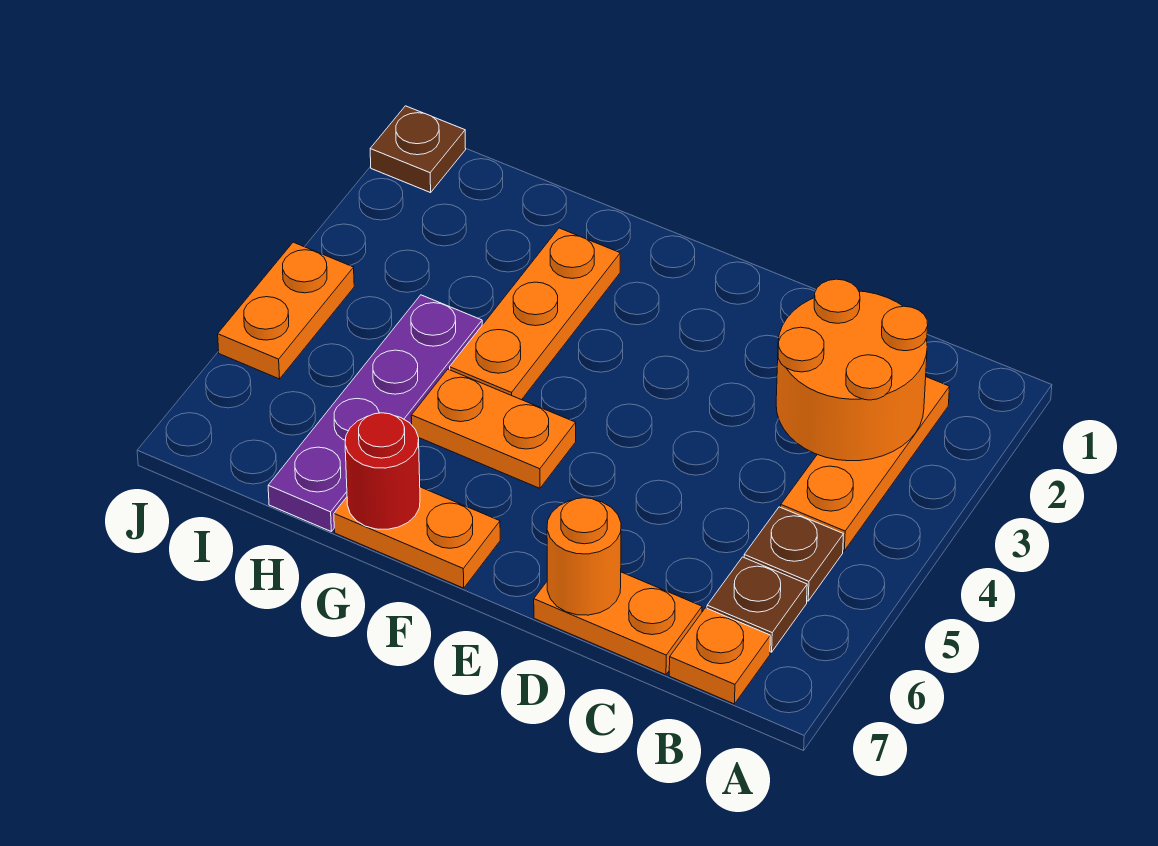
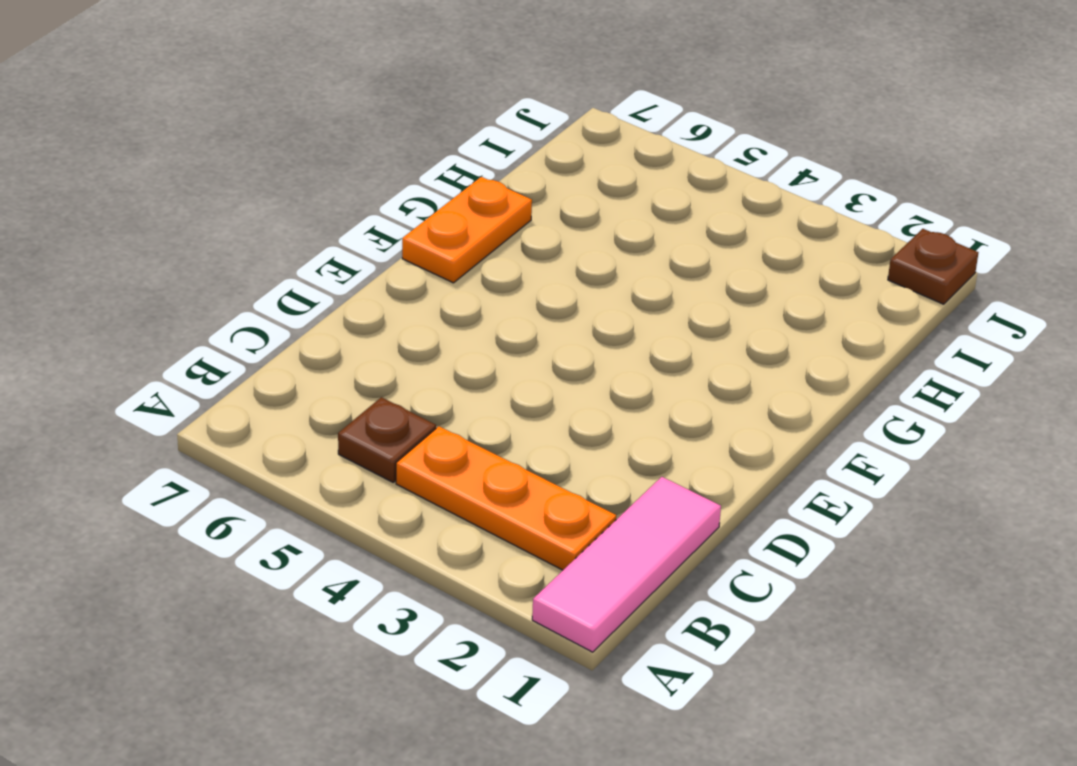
pink tile A1:C1 level 1 -> none
none -> brown plate B6 level 1
none -> orange plate B7 level 1
none -> orange plate C7:D7 level 1

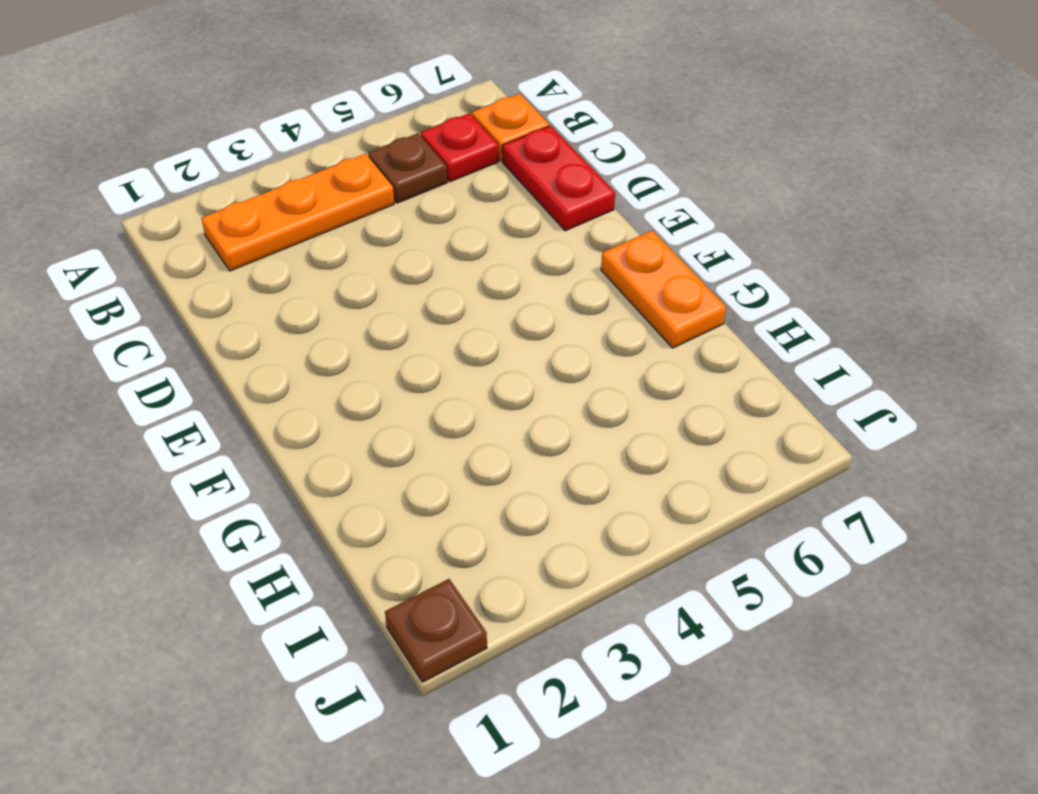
red plate B6 level 1 -> brown plate B6 level 1
red plate C7:D7 level 1 -> orange plate C7:D7 level 1
none -> orange plate F5:G5 level 1
none -> orange plate G2:G4 level 1
none -> purple plate H4:H7 level 1

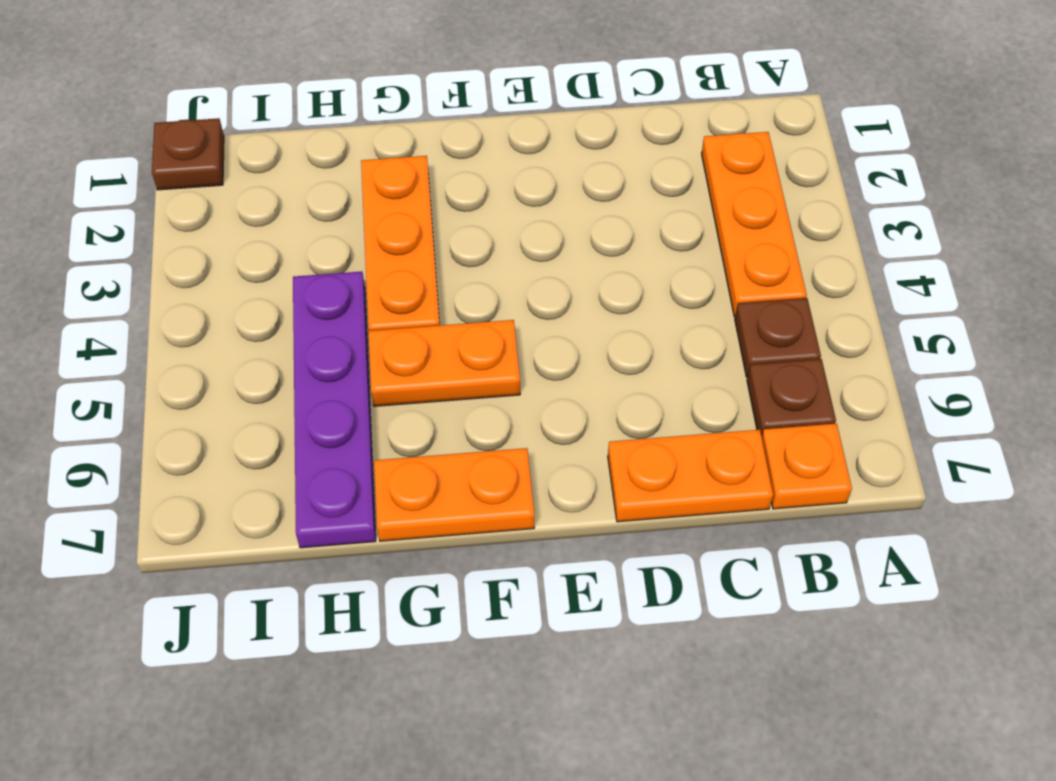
none -> orange plate J4:J5 level 1
none -> orange round brick B2:C3 level 2
none -> orange round brick D7 level 2

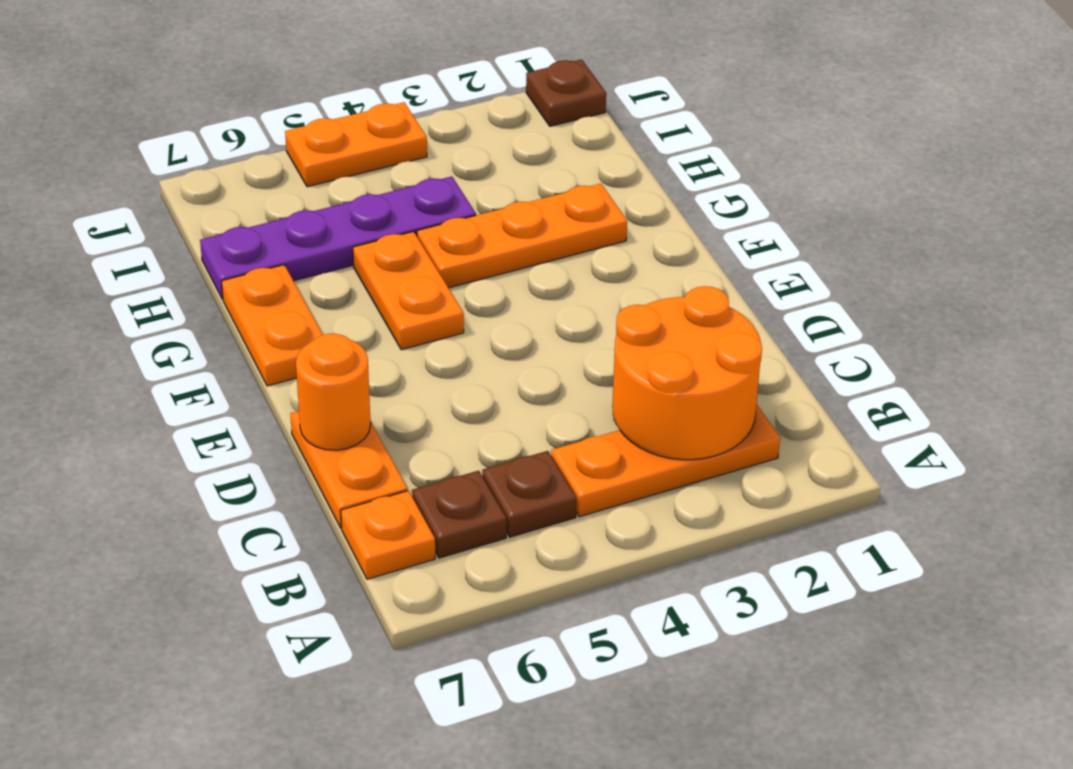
none -> red round brick G7 level 2

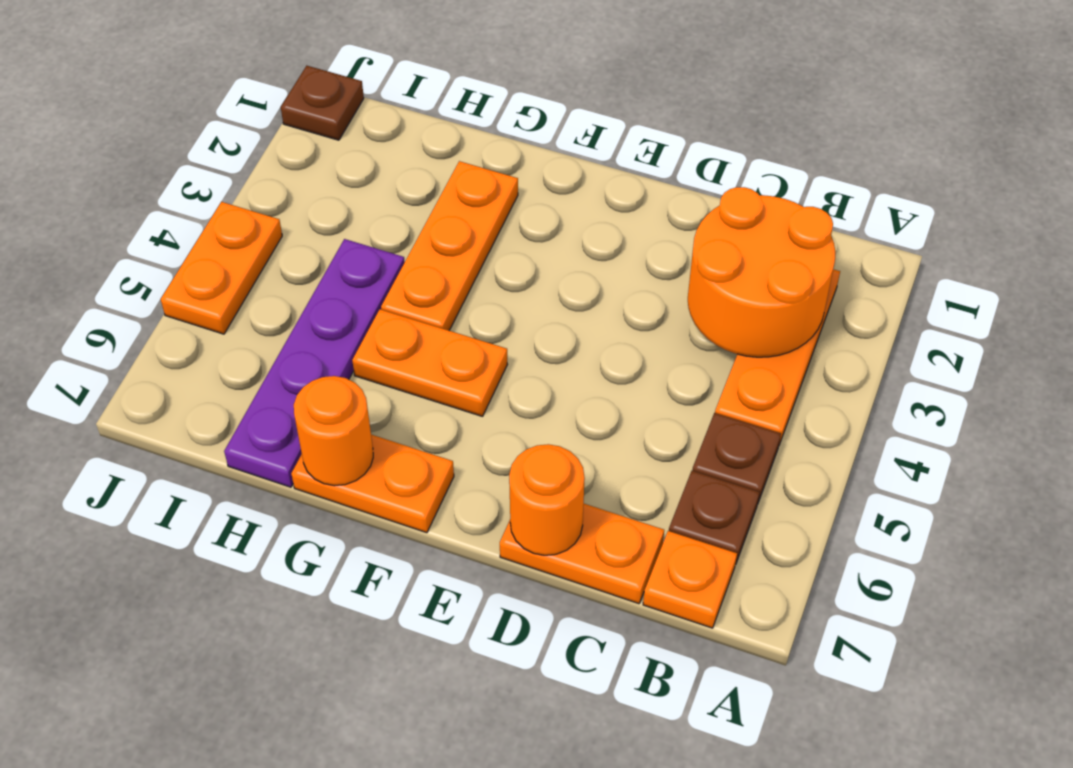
orange round brick G7 level 2 -> red round brick G7 level 2

